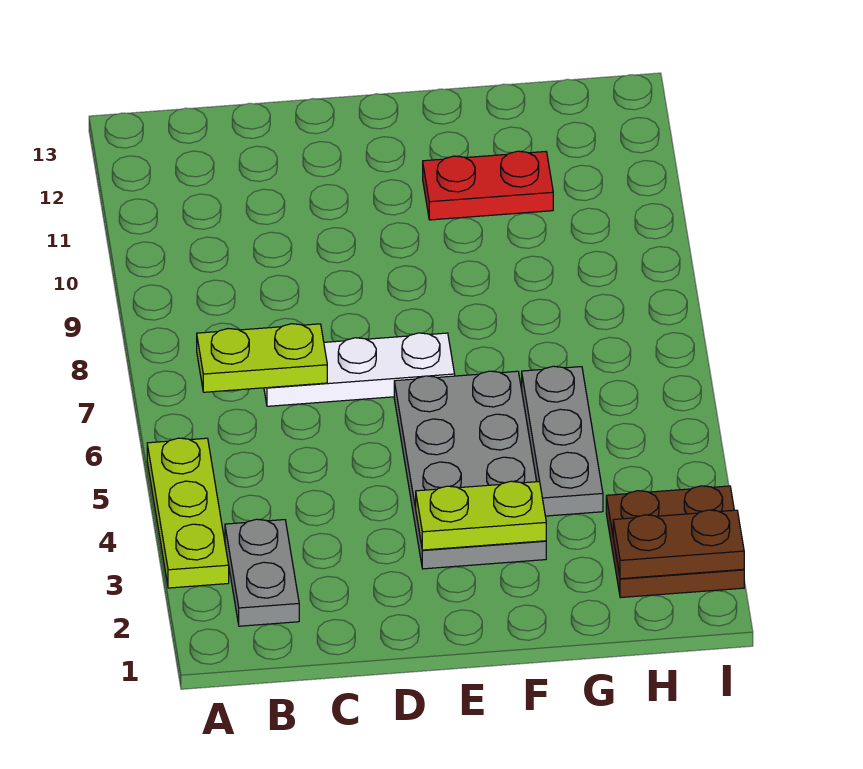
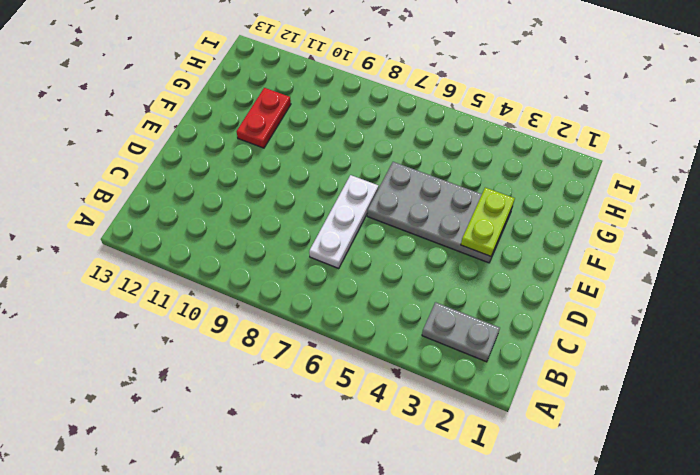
none -> lime plate A3:A5 level 1
none -> grey plate G4:G6 level 1

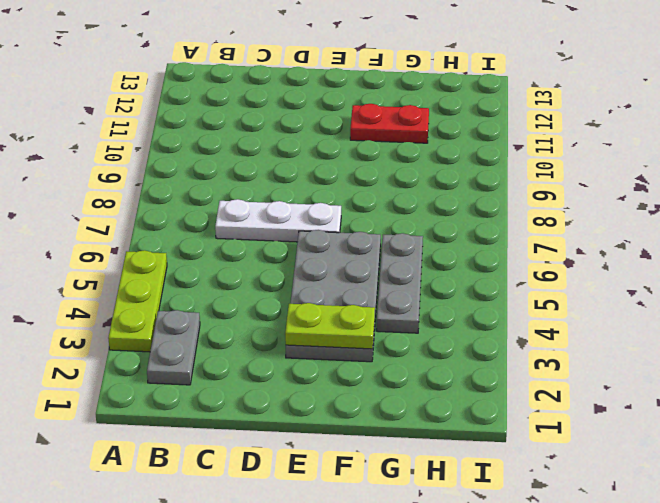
none -> brown plate H2:I3 level 1
none -> lime plate B7:C7 level 2

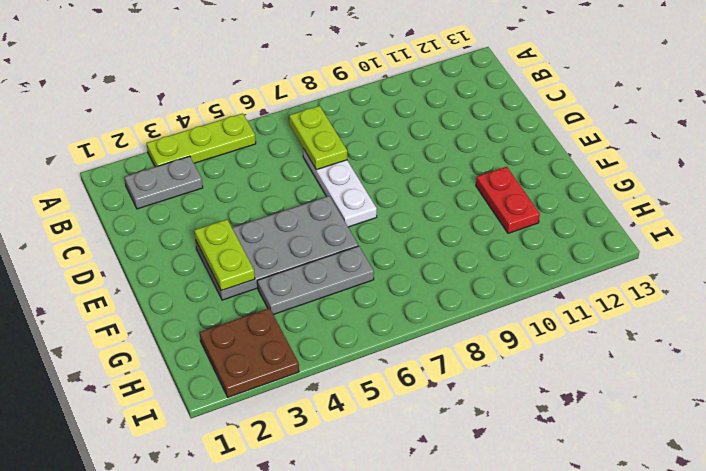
none -> brown plate H2:I2 level 2

